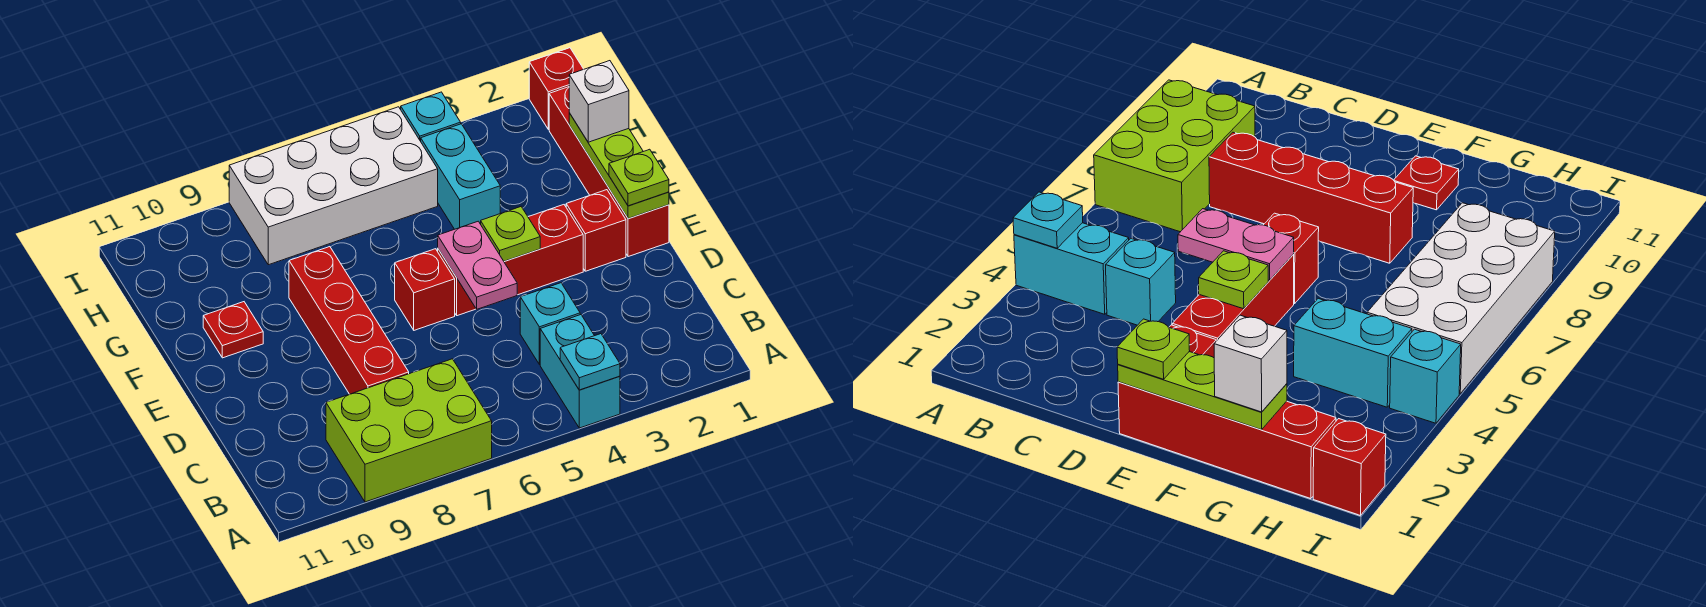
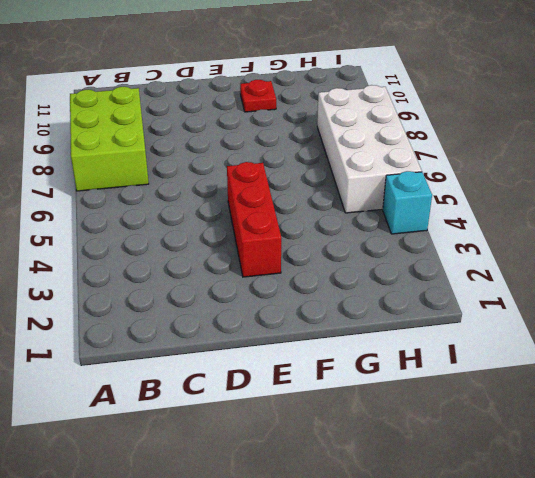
none -> cyan brick A4:B4 level 1
none -> cyan brick C4 level 1
none -> red brick C8:F8 level 1

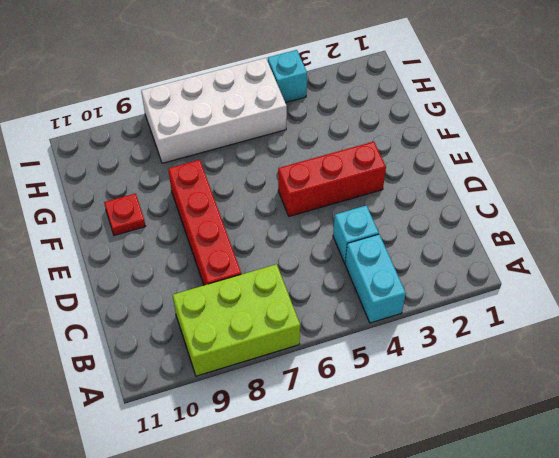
none -> red brick E1:H1 level 1
none -> red brick E2 level 1
none -> red brick E6 level 1

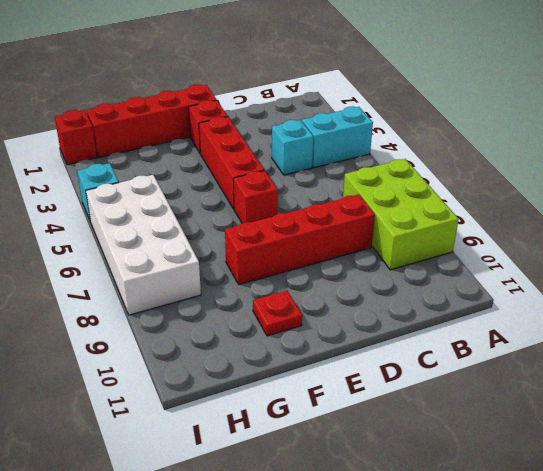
none -> cyan brick G4:H4 level 1
none -> cyan plate A4 level 2
none -> pink plate D5:E5 level 2

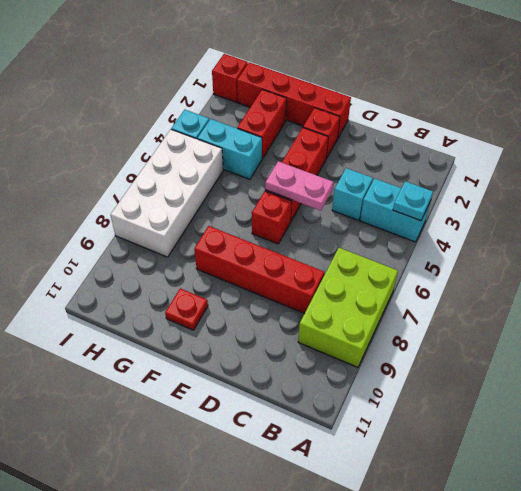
red brick G2:G3 level 1 -> none
none -> lime plate E1:G1 level 2
none -> lime plate E4 level 2
none -> lime plate E1 level 3

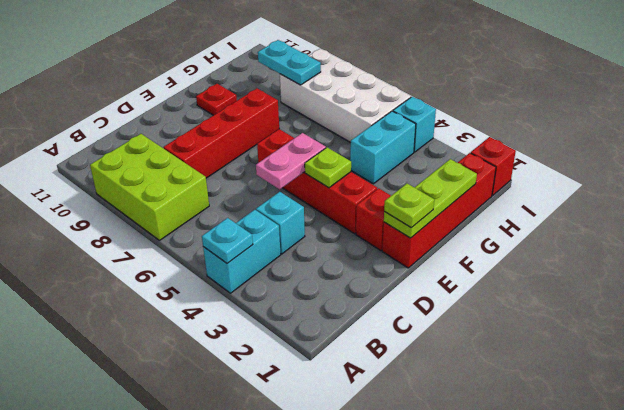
cyan plate H8:H9 level 2 -> none
none -> white brick G1 level 3

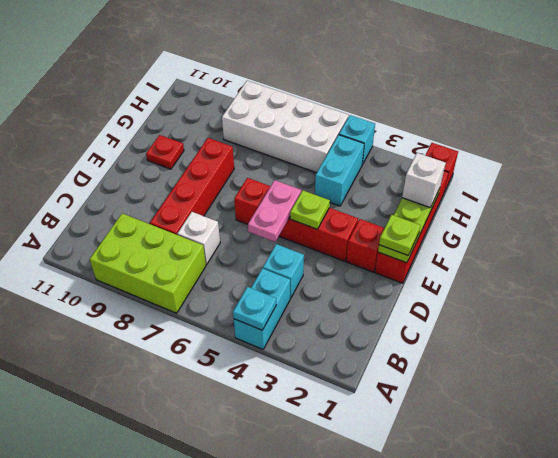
white brick C7 level 1 -> none

